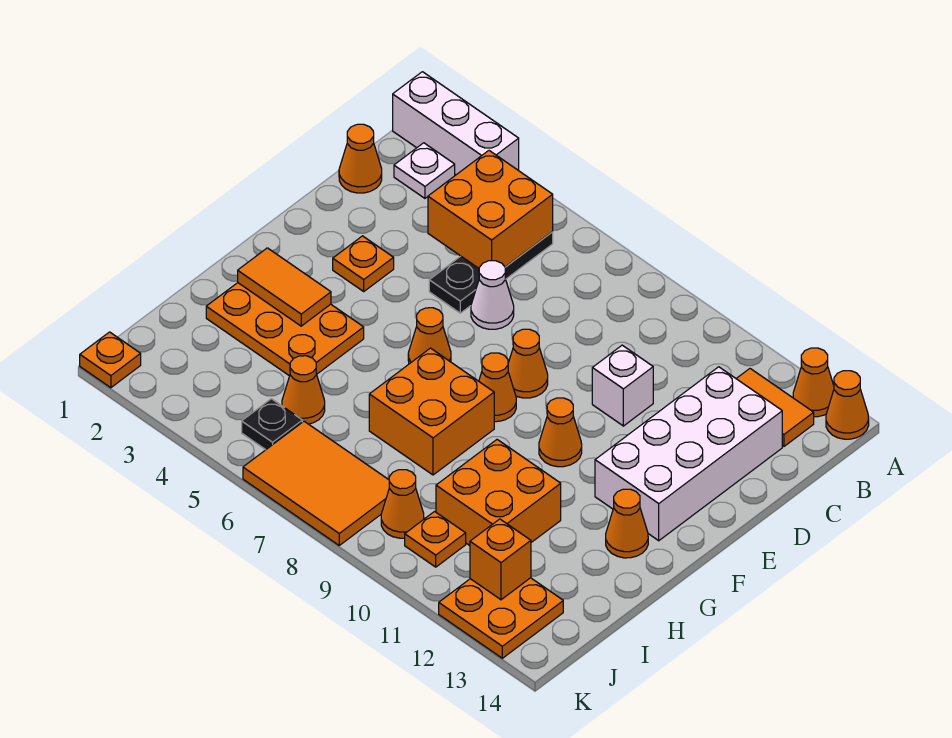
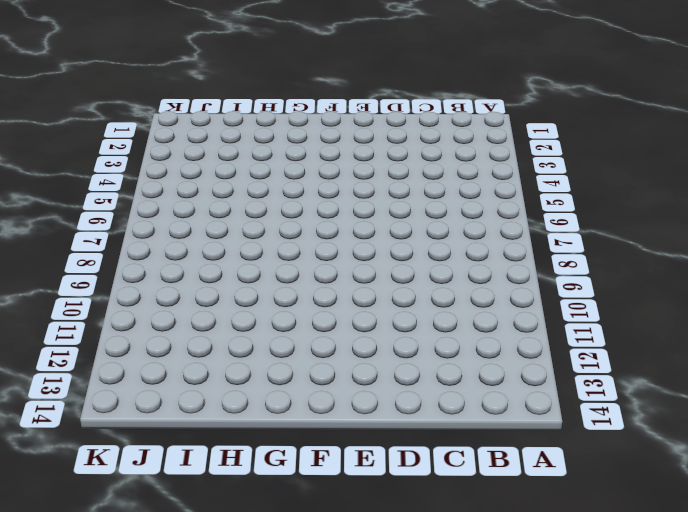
none -> white brick A1:A3 level 1
none -> orange cone A13 level 1
none -> orange cone A14 level 1

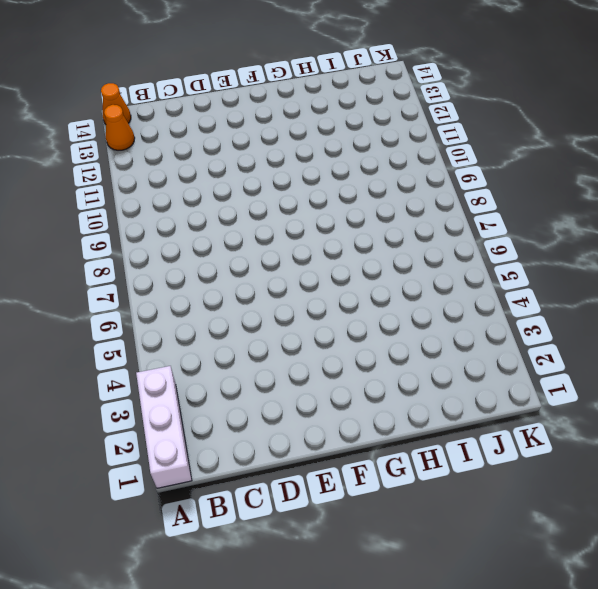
none -> white plate B2 level 1
none -> black plate B5:D5 level 1
none -> orange tile B12:B13 level 1

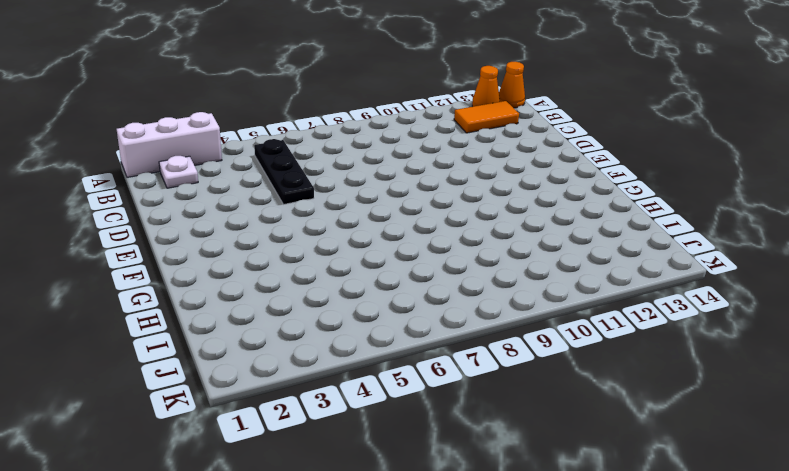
none -> orange cone C1 level 1
none -> white brick C12:F13 level 1
none -> white cone D6 level 1

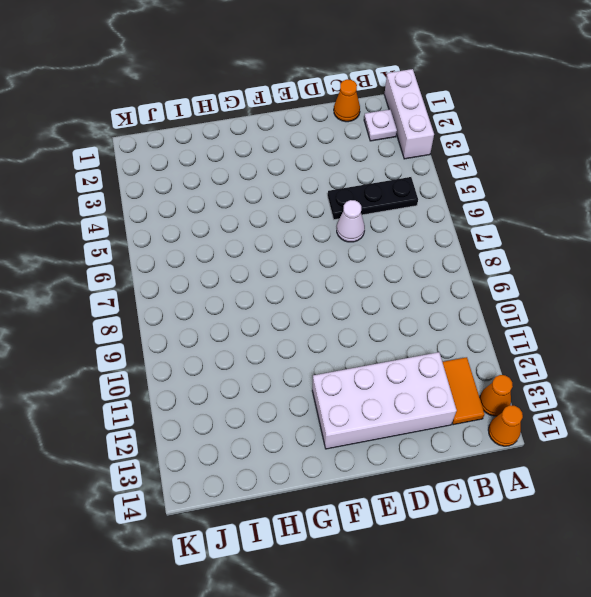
none -> white brick D10 level 1
none -> orange plate E3 level 1
none -> orange cone E8 level 1

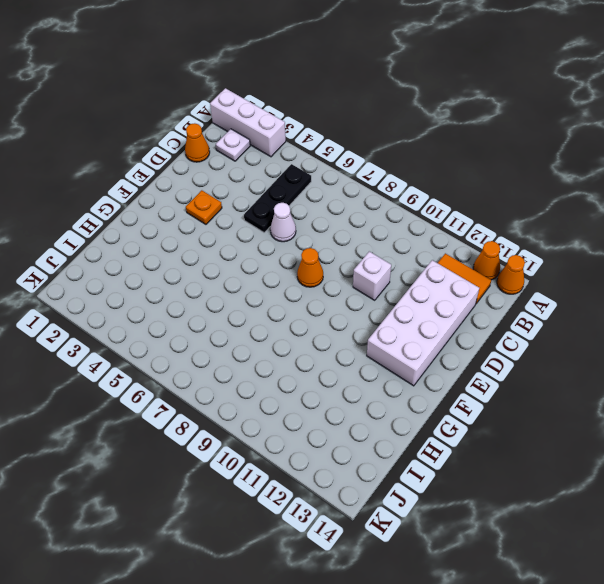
none -> orange cone F6 level 1
none -> orange cone F8 level 1
none -> orange cone F10 level 1

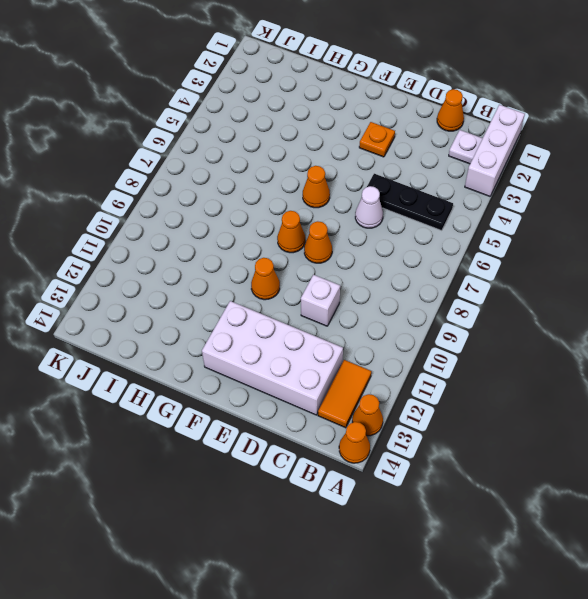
none -> orange plate G2:H4 level 1
none -> orange brick G7:H8 level 1
none -> orange cone G13 level 1

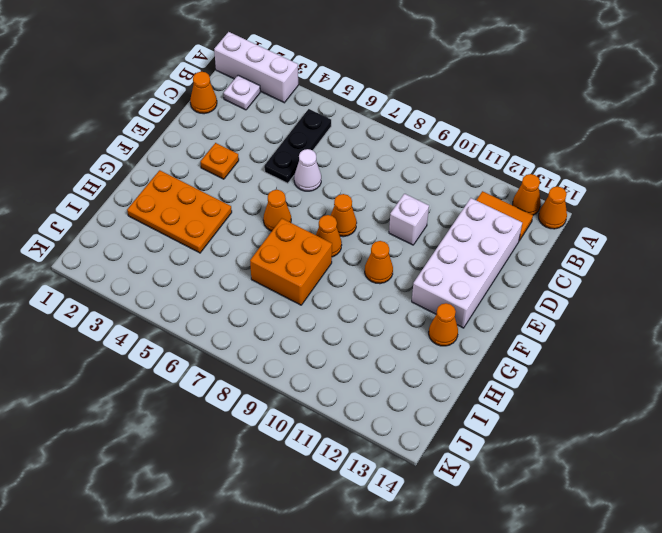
none -> orange brick H10:I11 level 1
none -> orange cone I5 level 1
none -> black plate J5 level 1

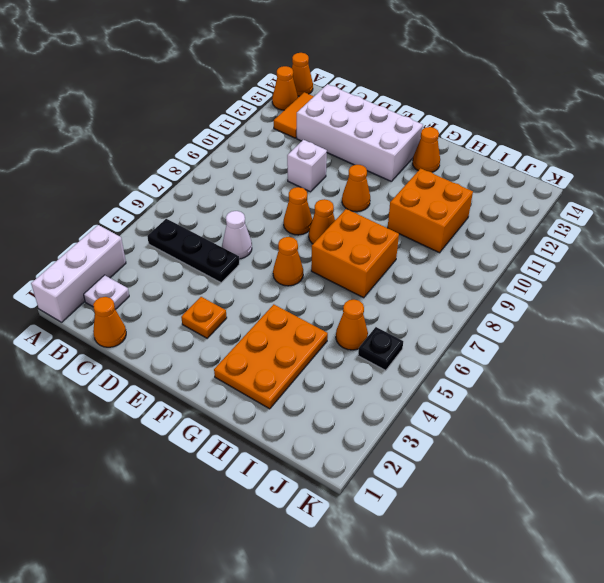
none -> orange tile J6:K8 level 1
none -> orange cone J9 level 1
none -> orange plate J10 level 1

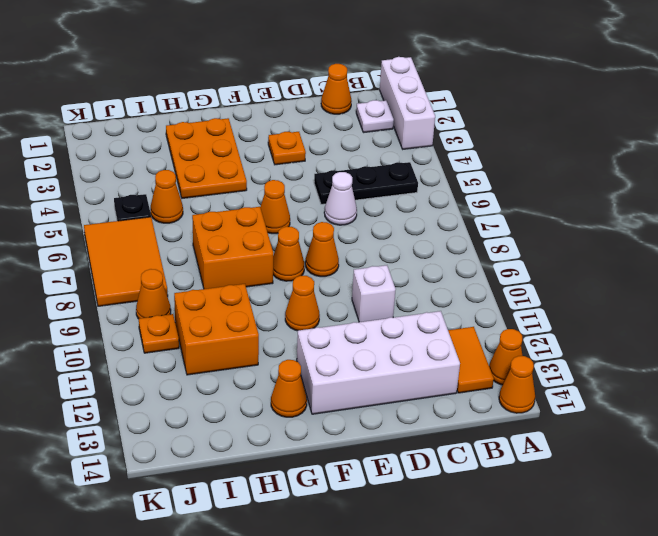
none -> orange plate J12:K13 level 1
none -> orange plate K1 level 1
none -> orange brick B4:C5 level 2

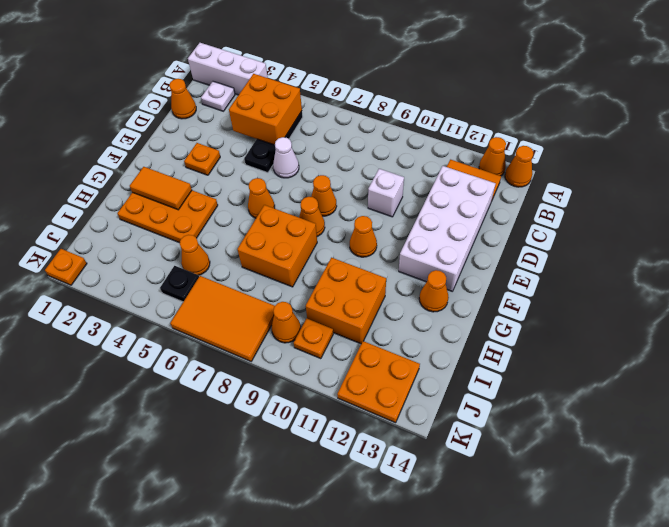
none -> orange brick J12 level 2

